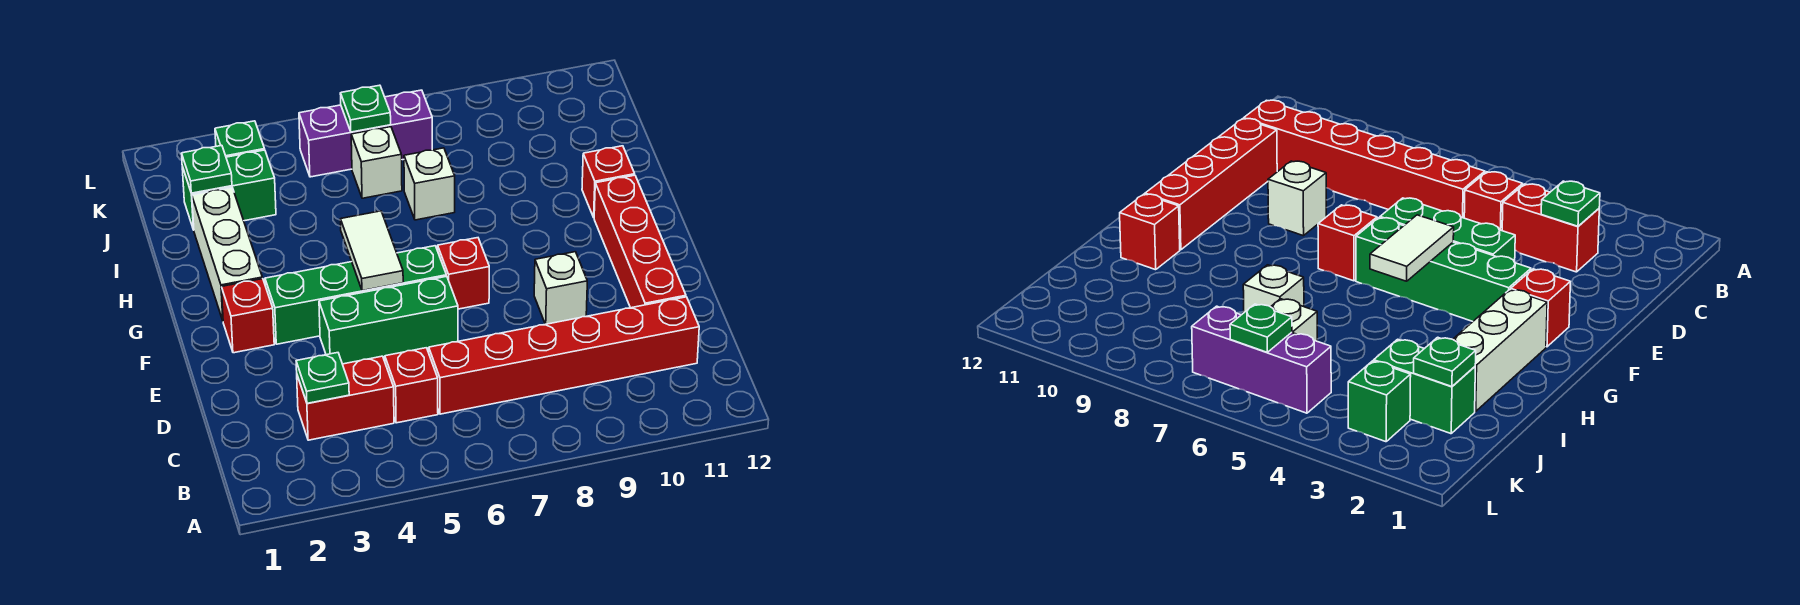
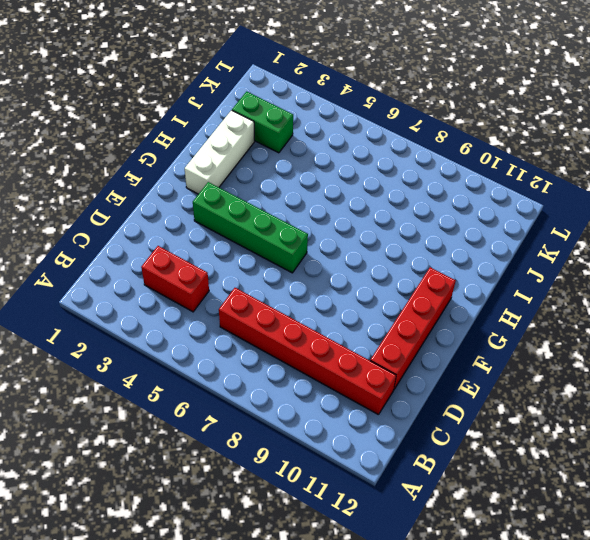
none -> red brick C5 level 1
none -> green brick E4:E6 level 1
none -> white brick E9 level 1

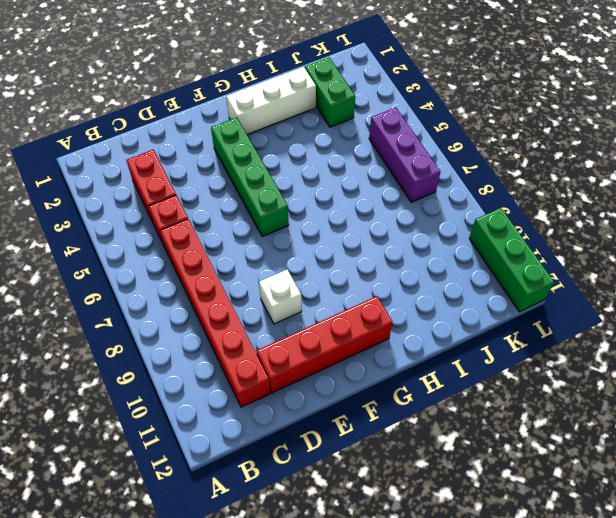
green brick L10:L12 level 1 -> green brick E4:E6 level 1
none -> red brick F2 level 1
none -> red brick F7 level 1
none -> red brick H11 level 1

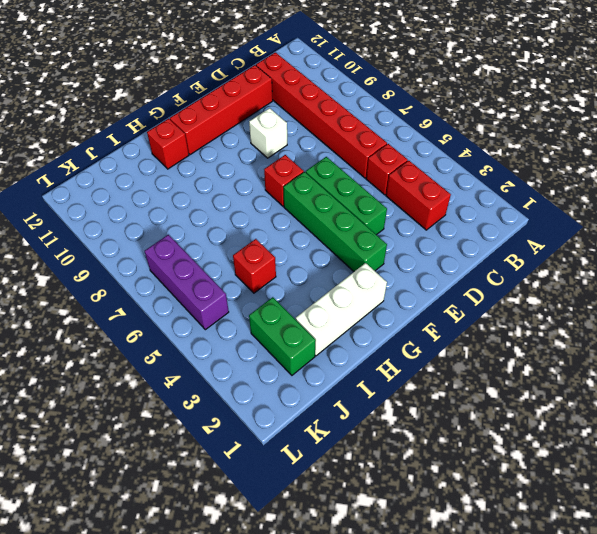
red brick I5 level 1 -> red brick F2 level 1
none -> white brick I7 level 1
none -> white brick J6 level 1
none -> green brick K3 level 1

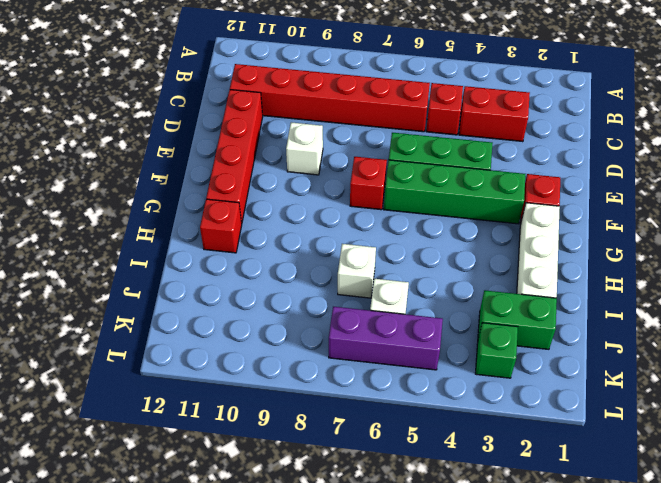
none -> green plate C3 level 2
none -> white tile F5:G5 level 2
none -> green plate J2 level 2

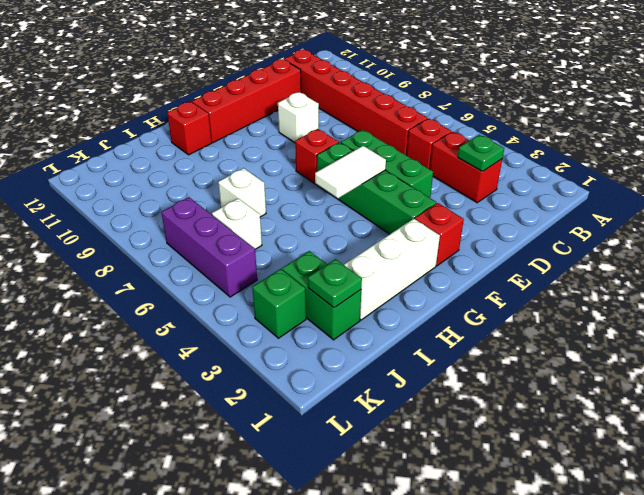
none -> green plate K6 level 2

